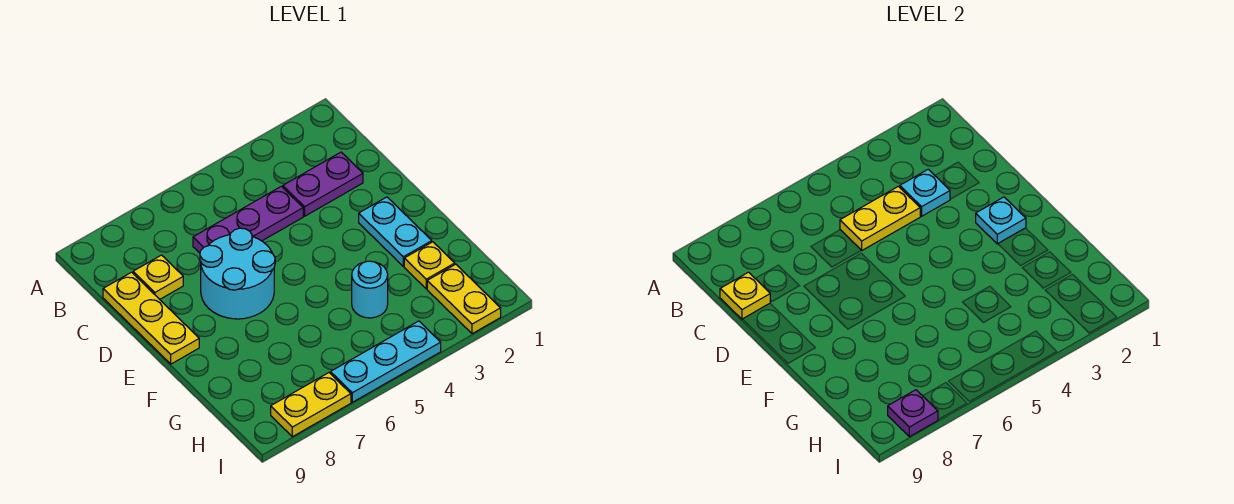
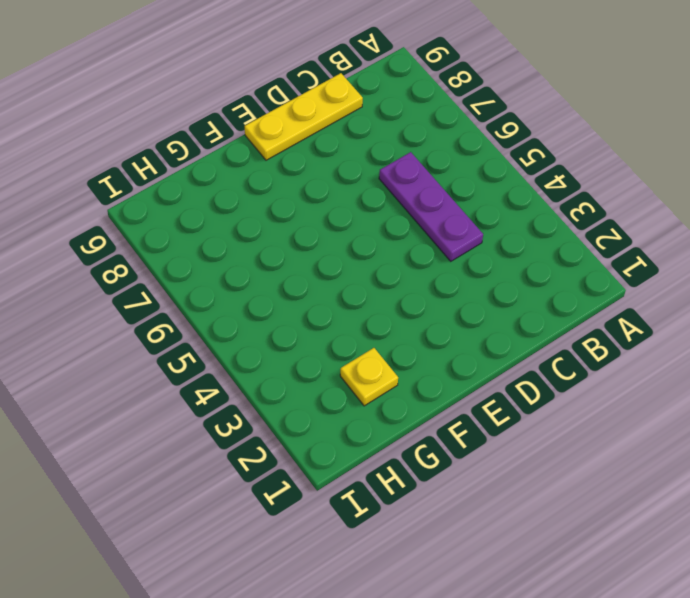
none -> purple plate C2:C3 level 1
none -> yellow plate C8 level 1
none -> cyan round brick D6:E7 level 1

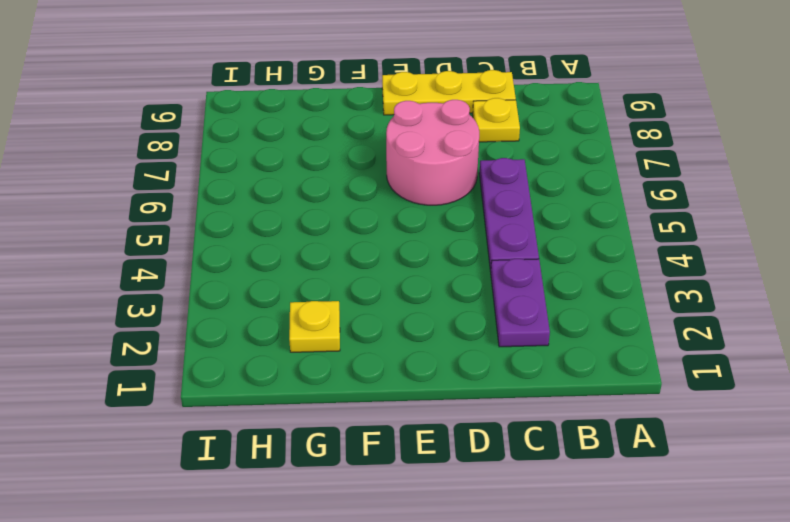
pink round brick D6:E7 level 1 -> cyan round brick D6:E7 level 1
none -> cyan plate E2:F2 level 1
none -> cyan round brick G4 level 1
none -> yellow plate H2:I2 level 1

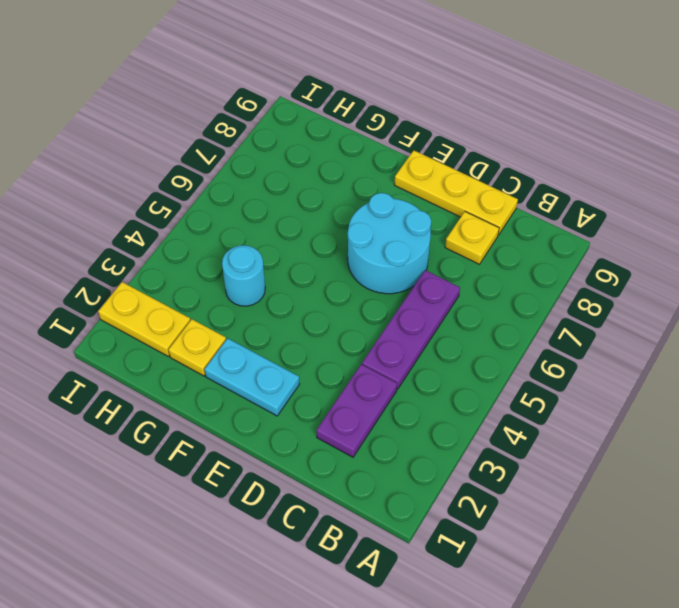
none -> cyan plate I4:I6 level 1
none -> yellow plate I7:I8 level 1
none -> cyan plate C3 level 2

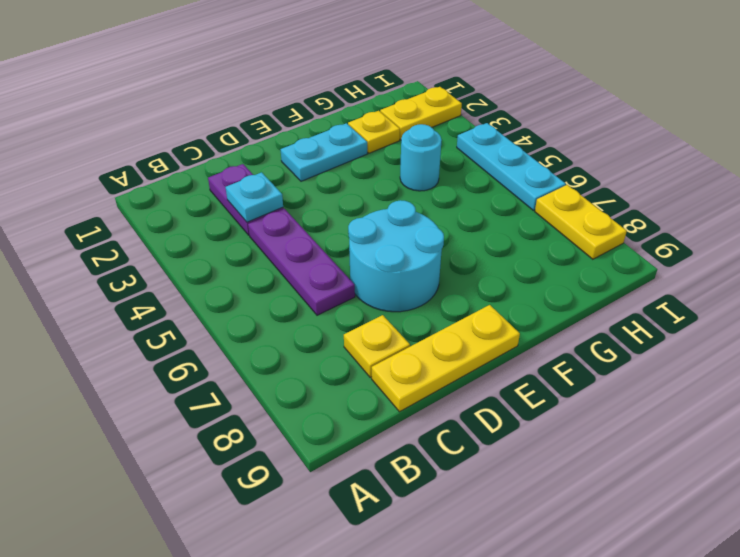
none -> yellow plate C4:C5 level 2
none -> yellow plate C9 level 2
none -> cyan plate E2 level 2

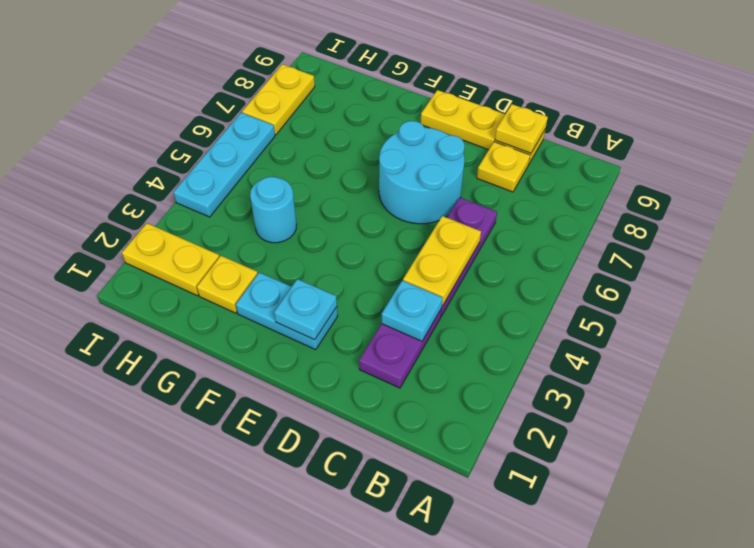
none -> purple plate I8 level 2

